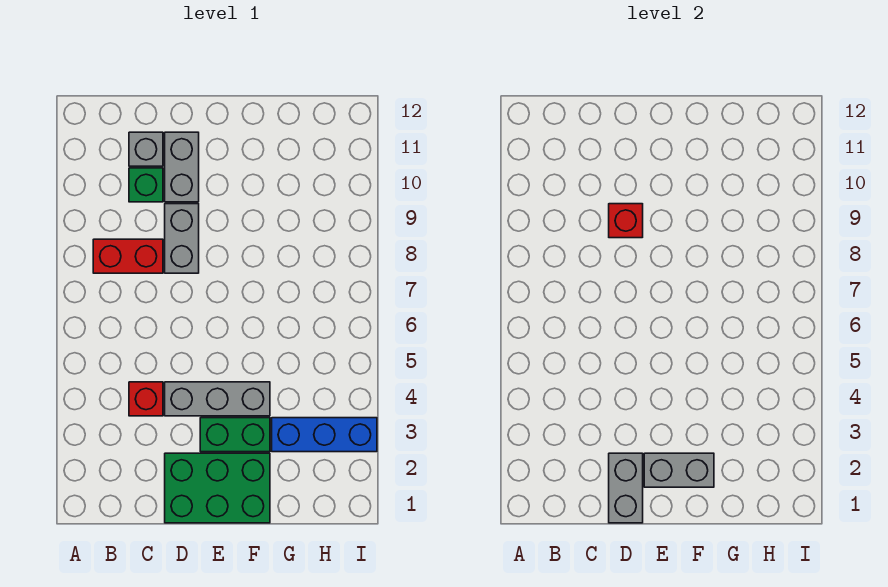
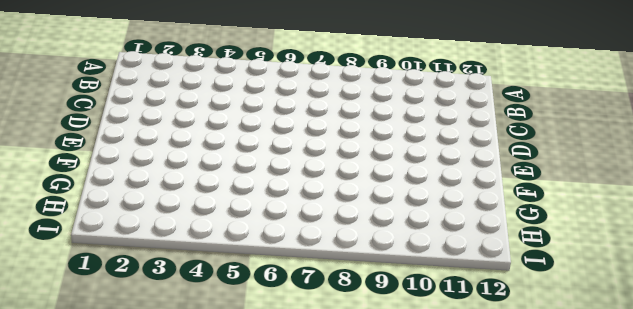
none -> red brick B8:C8 level 1
none -> red brick C4 level 1
none -> green brick C10 level 1

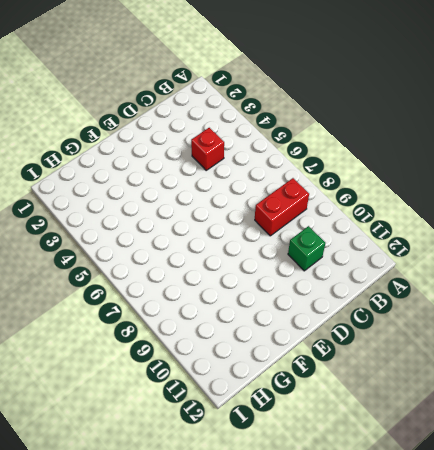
none -> grey brick C11 level 1
none -> green brick D1:F2 level 1
none -> grey brick D4:F4 level 1

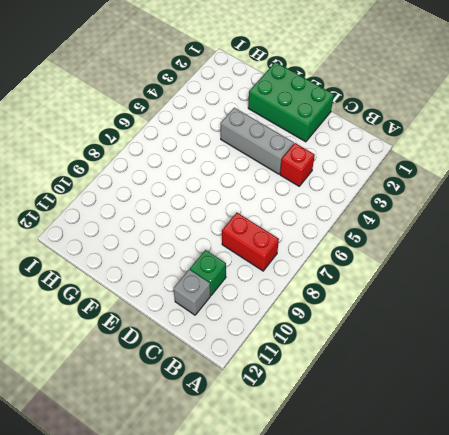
none -> grey brick D8:D9 level 1
none -> grey brick D10:D11 level 1
none -> green brick E3:F3 level 1

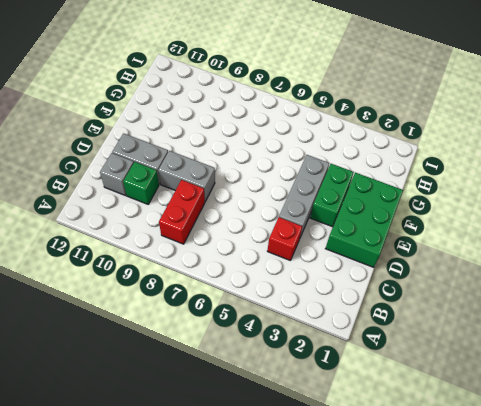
none -> blue brick G3:I3 level 1
none -> grey brick D1:D2 level 2
none -> red brick D9 level 2

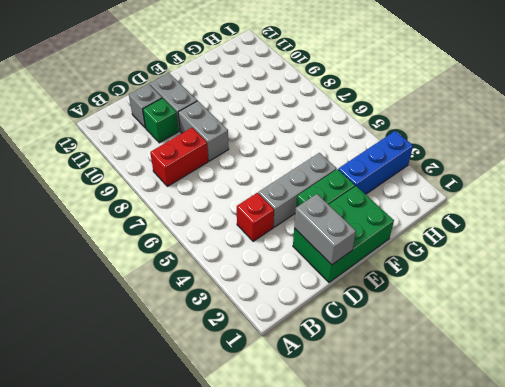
none -> red brick D9 level 2
none -> grey brick E2:F2 level 2

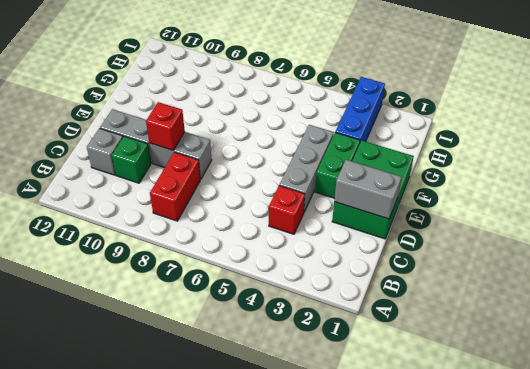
none -> grey brick E2:F2 level 2

